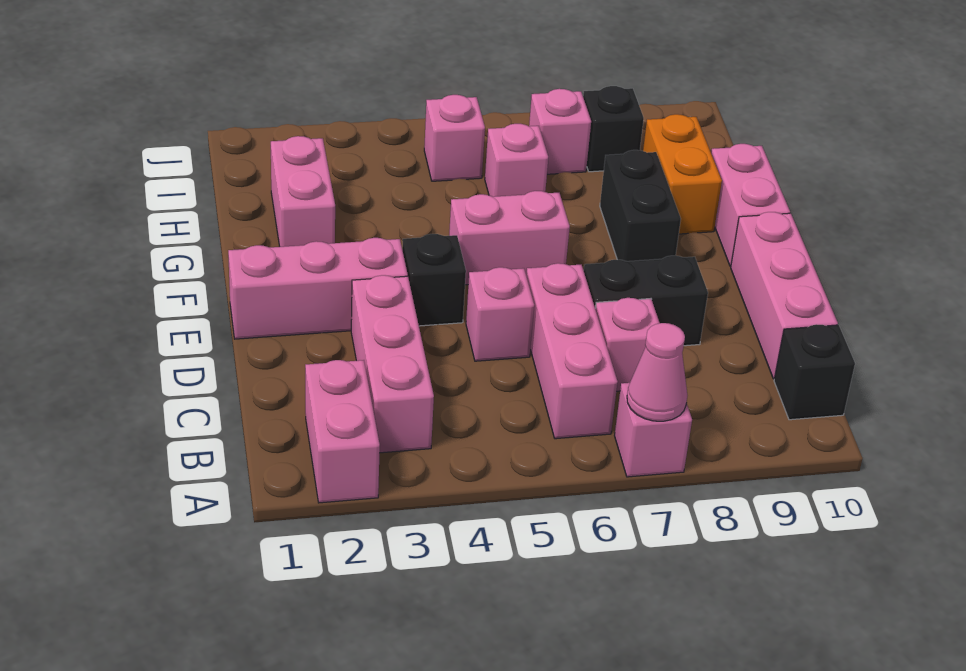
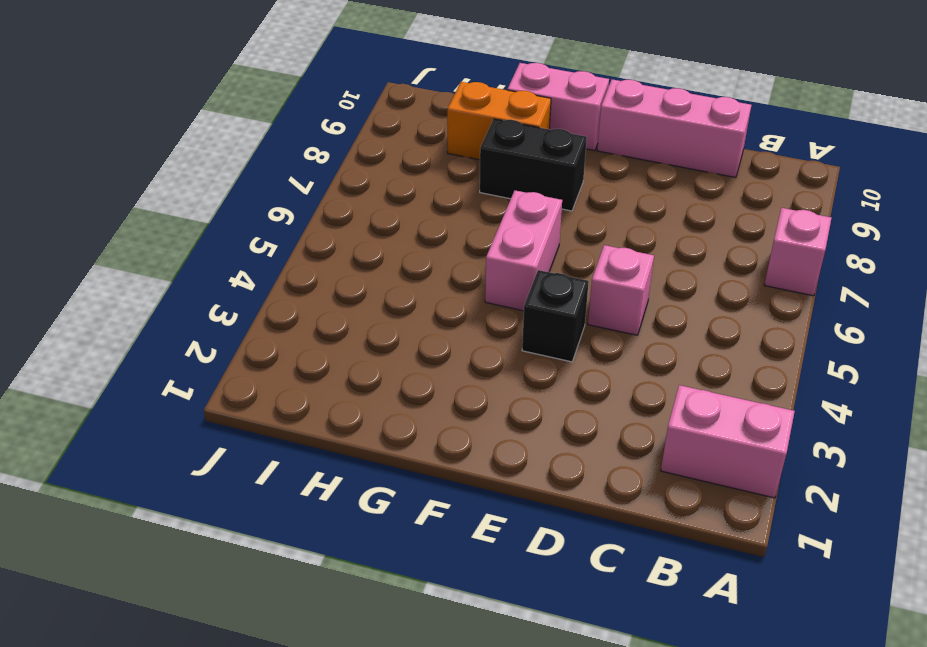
none -> pink brick B3:D3 level 1
none -> pink brick B6:D6 level 1
none -> black brick B10 level 1

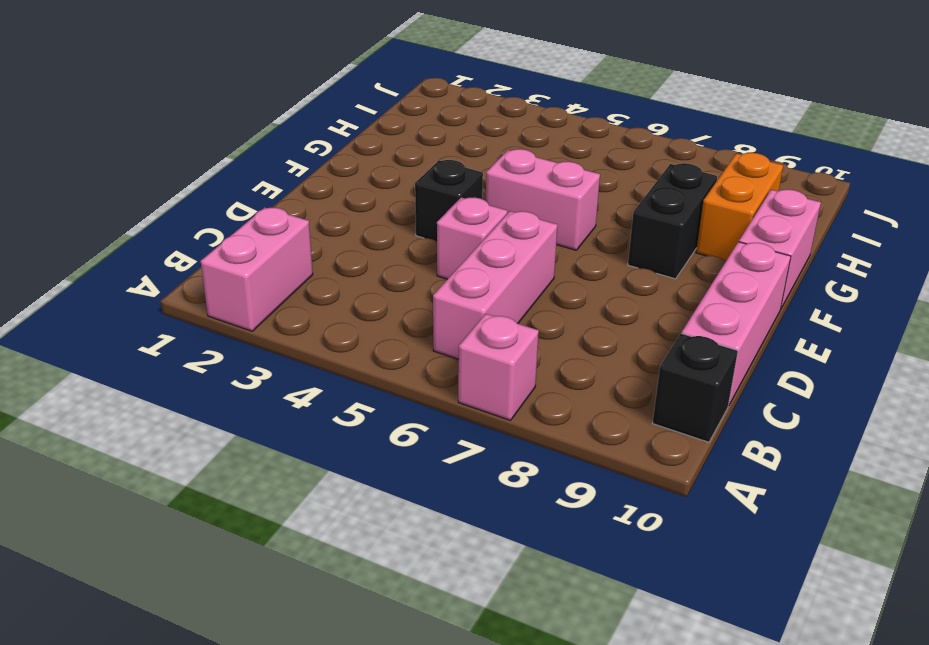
none -> pink brick B3:D3 level 1
none -> pink brick C7 level 1
none -> black brick D7:D8 level 1

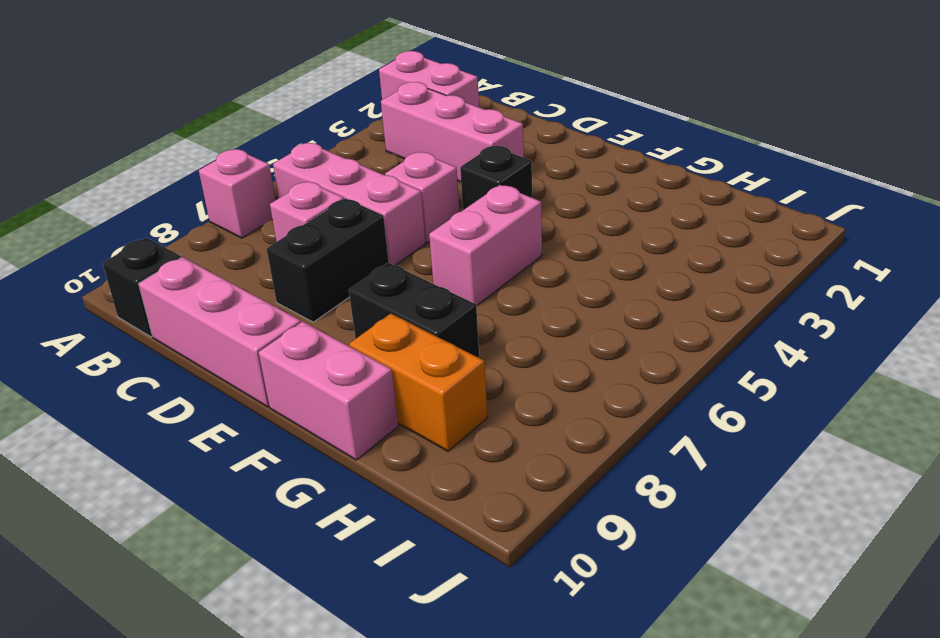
none -> pink brick E1:E3 level 1
none -> pink brick G2:H2 level 1
none -> pink brick H6 level 1

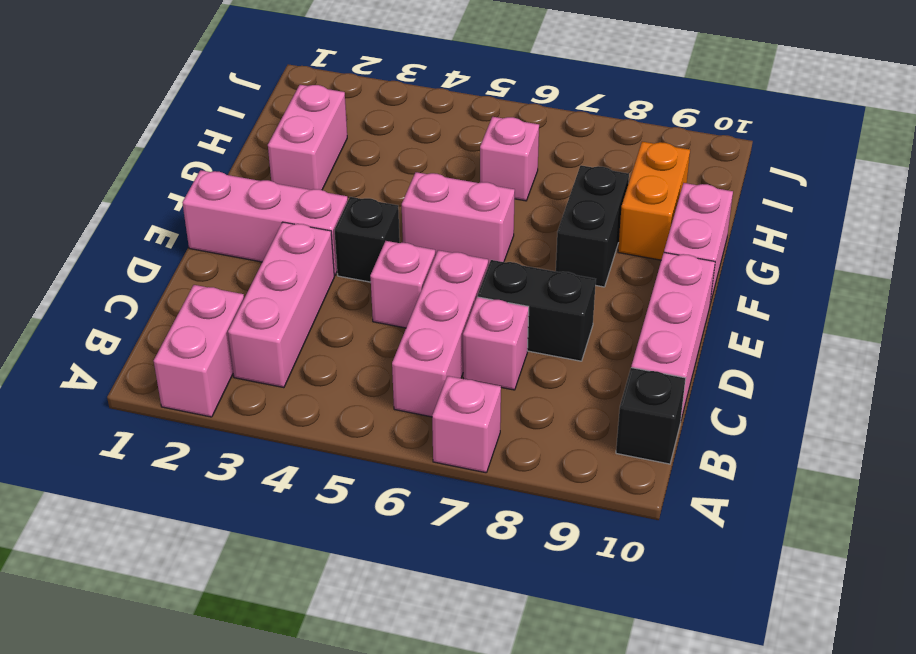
none -> pink brick I5 level 1
none -> pink brick I7 level 1
none -> black brick I8 level 1

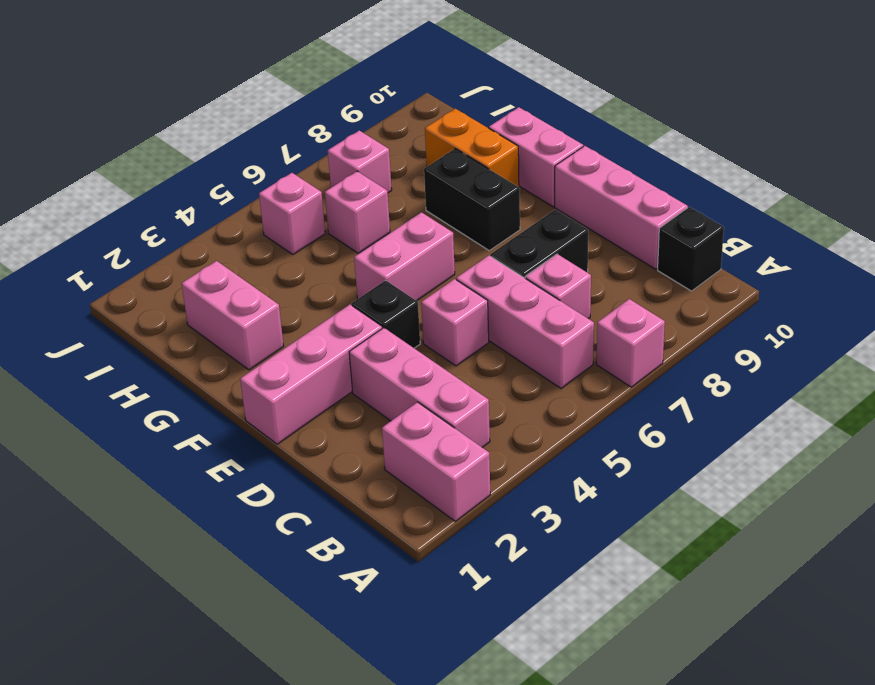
none -> black brick I8 level 1
none -> pink cone A7 level 2

